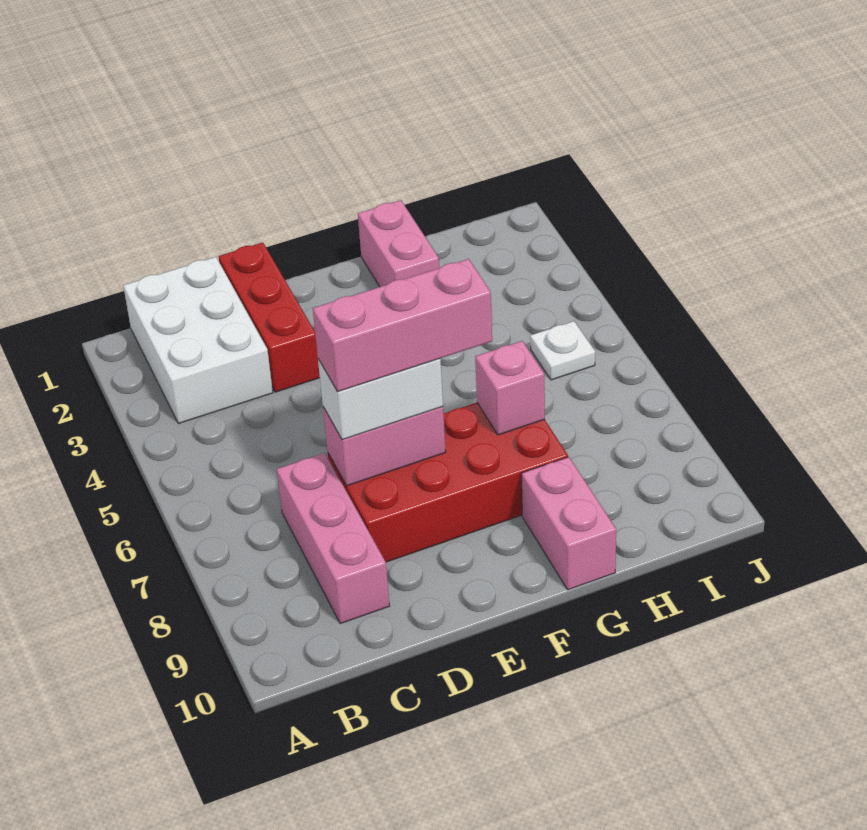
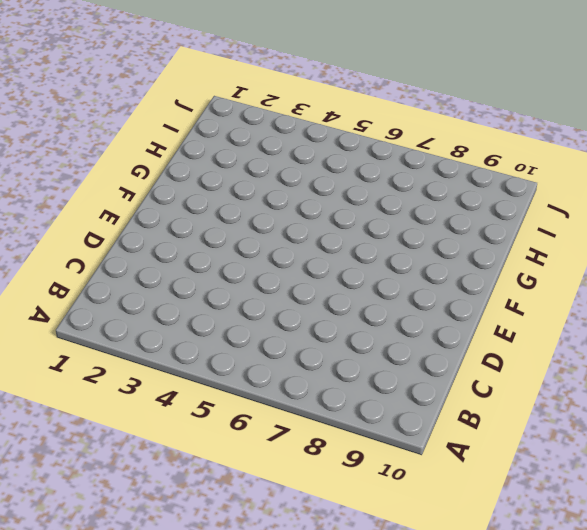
none -> white brick B1:C3 level 1
none -> pink brick C7:C9 level 1

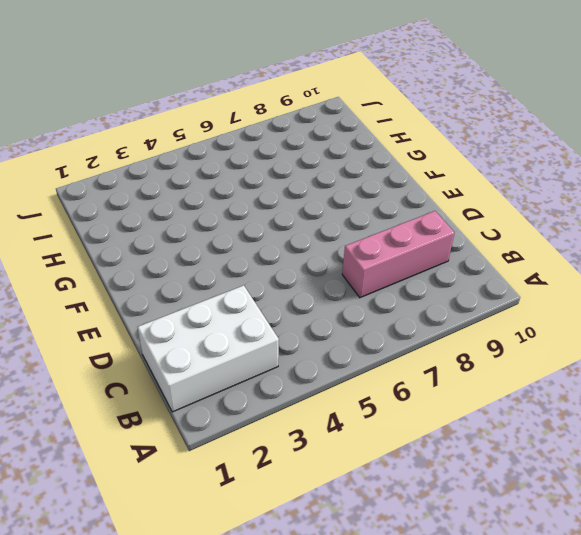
none -> red brick D1:D3 level 1
none -> red brick D7:G8 level 1

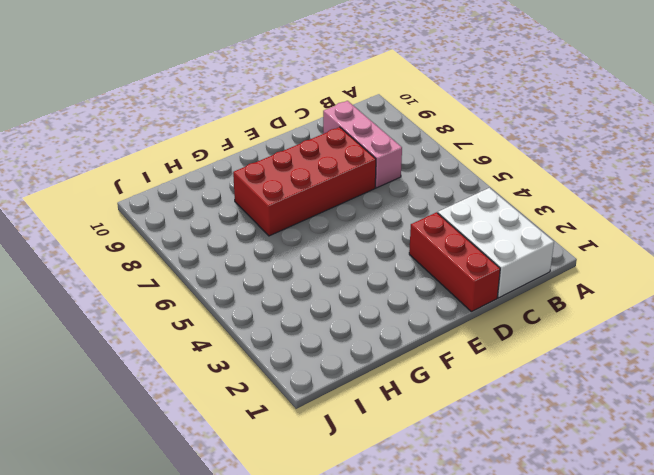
none -> pink brick G1:G2 level 1
none -> pink brick G9:G10 level 1

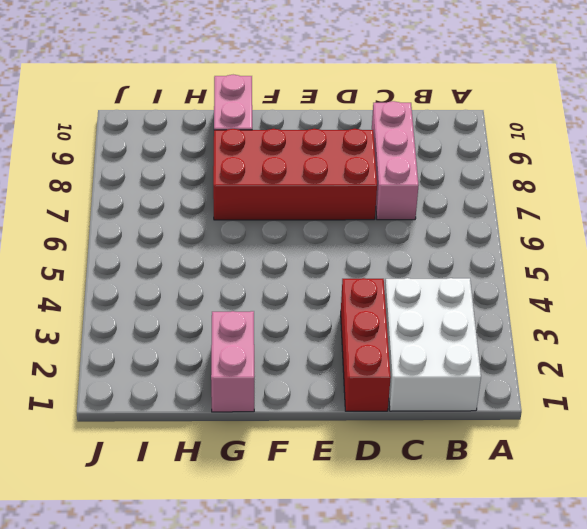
none -> white plate I5 level 1
none -> pink brick D7:E7 level 2

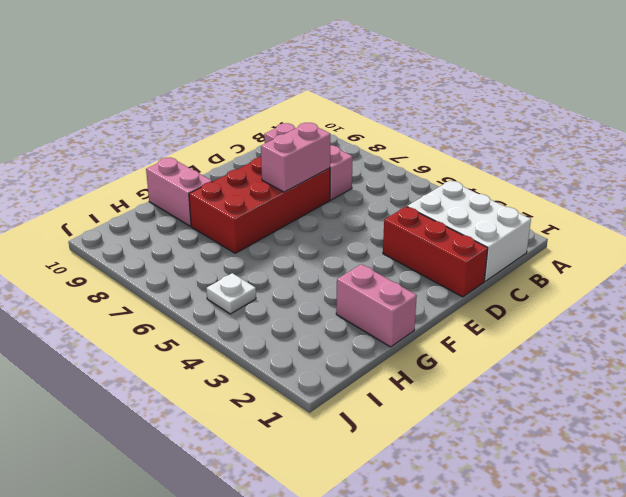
none -> pink brick G7 level 2
none -> white brick D7:E7 level 3

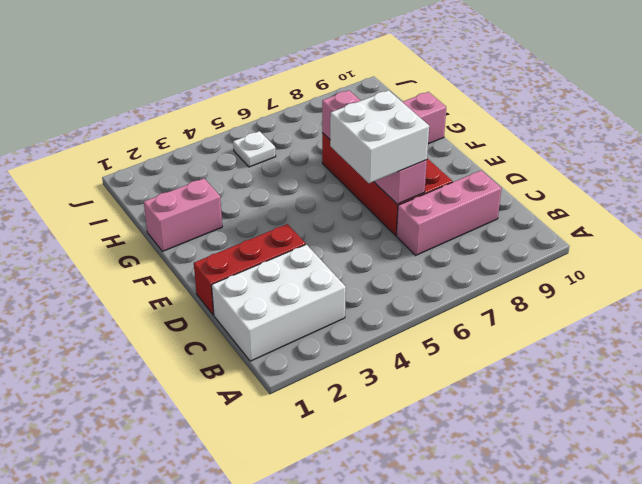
white brick D6:E7 level 3 -> white brick D7:E7 level 3
none -> pink brick D7:F7 level 4

